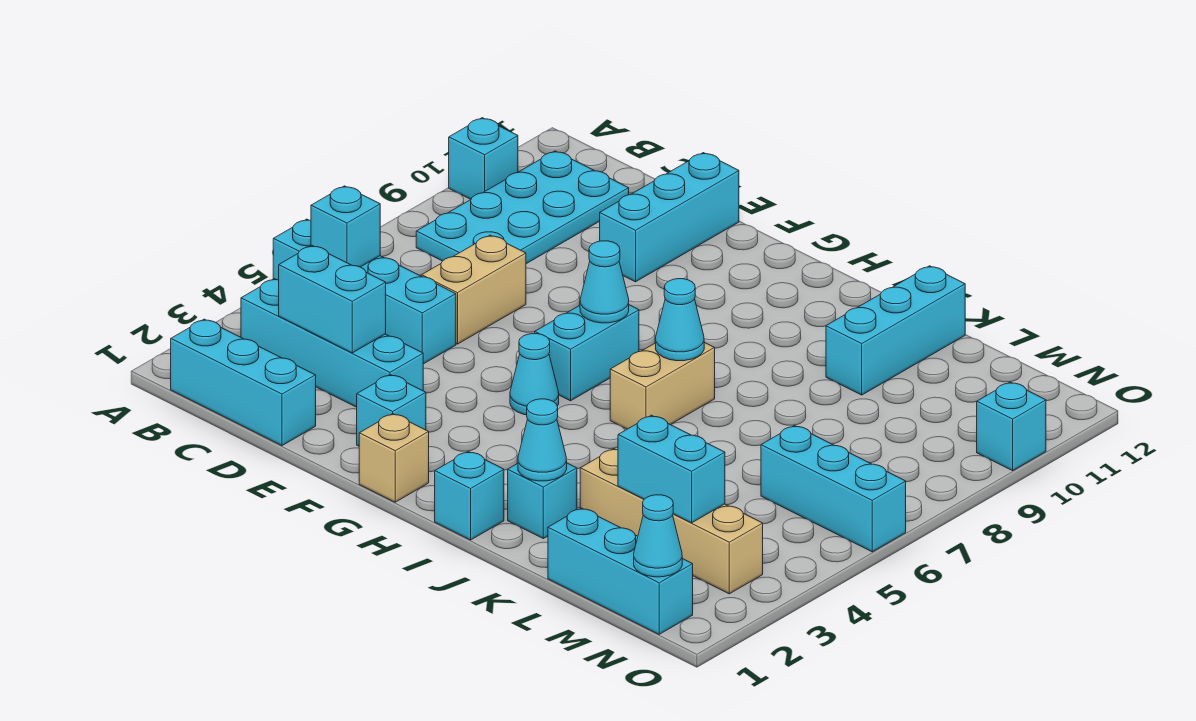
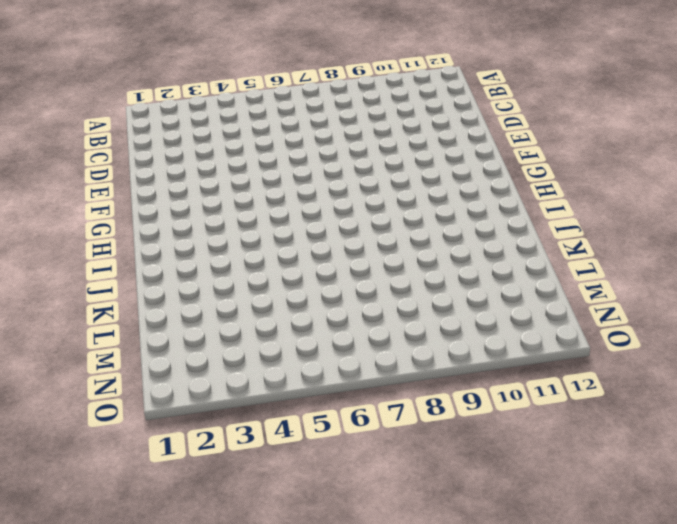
none -> cyan brick A5:D5 level 1
none -> cyan brick A10 level 1
none -> cyan brick B1:D1 level 1

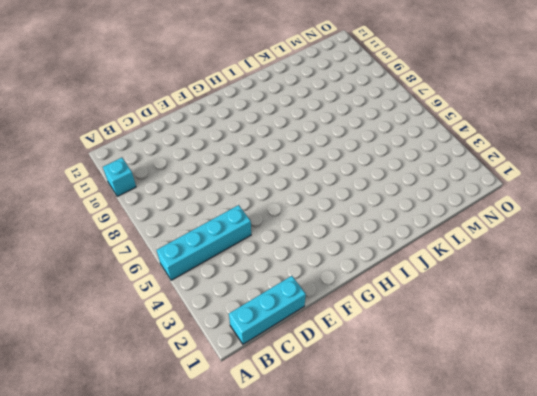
none -> cyan brick B3:E3 level 1
none -> cyan plate B8:C11 level 1
none -> tan brick D6:D7 level 1

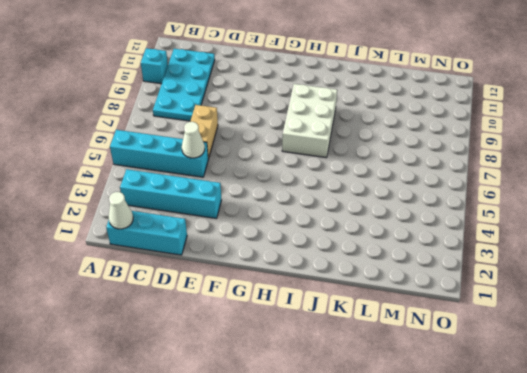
white cone B1 level 2 -> none
white cone D5 level 2 -> none
white brick H7:I9 level 1 -> tan brick I6:I7 level 1
none -> cyan brick E10:E12 level 1
none -> cyan brick F2 level 1
none -> tan brick G1 level 1

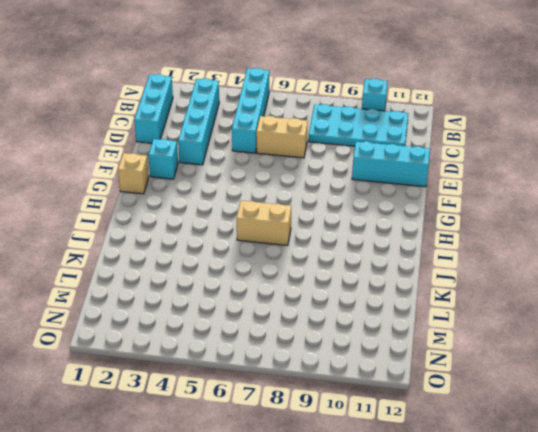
none -> cyan cone G5 level 1
none -> cyan brick G6:G7 level 1
none -> cyan brick I1 level 1

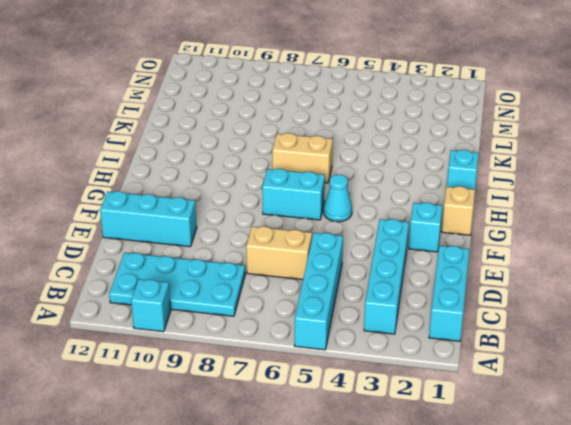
none -> cyan brick J2 level 1
none -> tan brick K3:N3 level 1
none -> cyan brick K10:K12 level 1

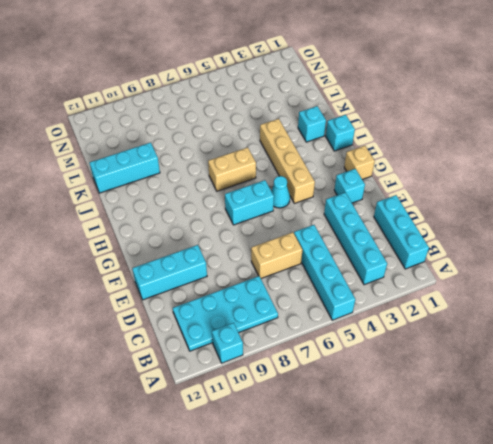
tan brick G4:J4 level 1 -> tan brick K3:N3 level 1
none -> cyan brick L1:N1 level 1
none -> cyan brick M6:O6 level 1
none -> cyan brick O10 level 1

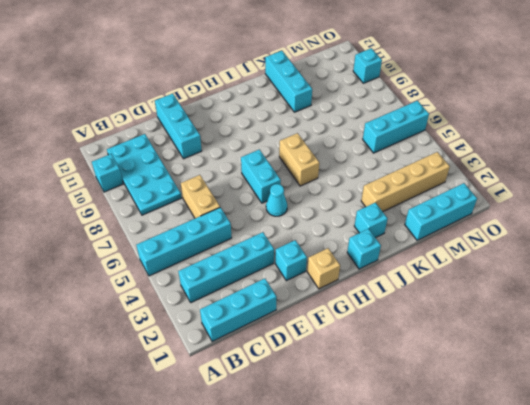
none -> cyan brick B5 level 2
none -> cyan brick C3:D3 level 2
none -> cyan cone G7 level 2

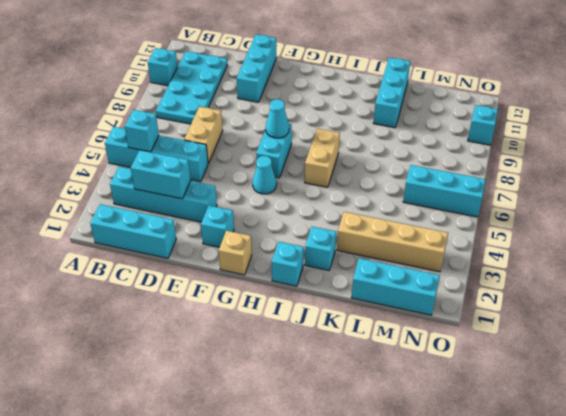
none -> cyan cone I7 level 2
none -> cyan cone J2 level 2
none -> cyan brick L3:M3 level 2

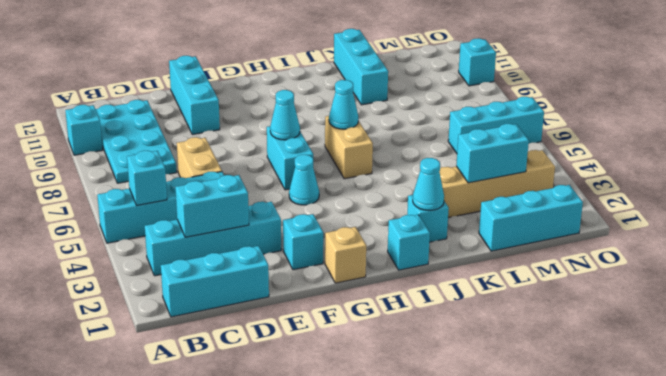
none -> cyan cone N1 level 2

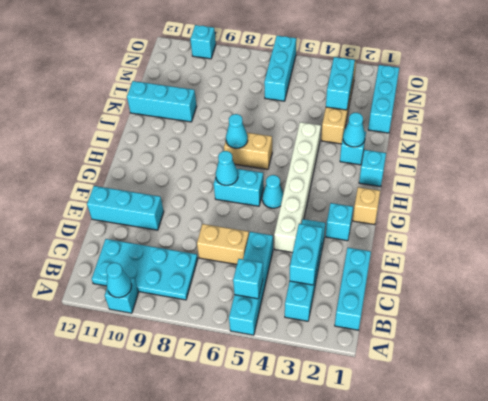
cyan cone A10 level 2 -> cyan cone N1 level 2
white brick E4:J4 level 1 -> none

